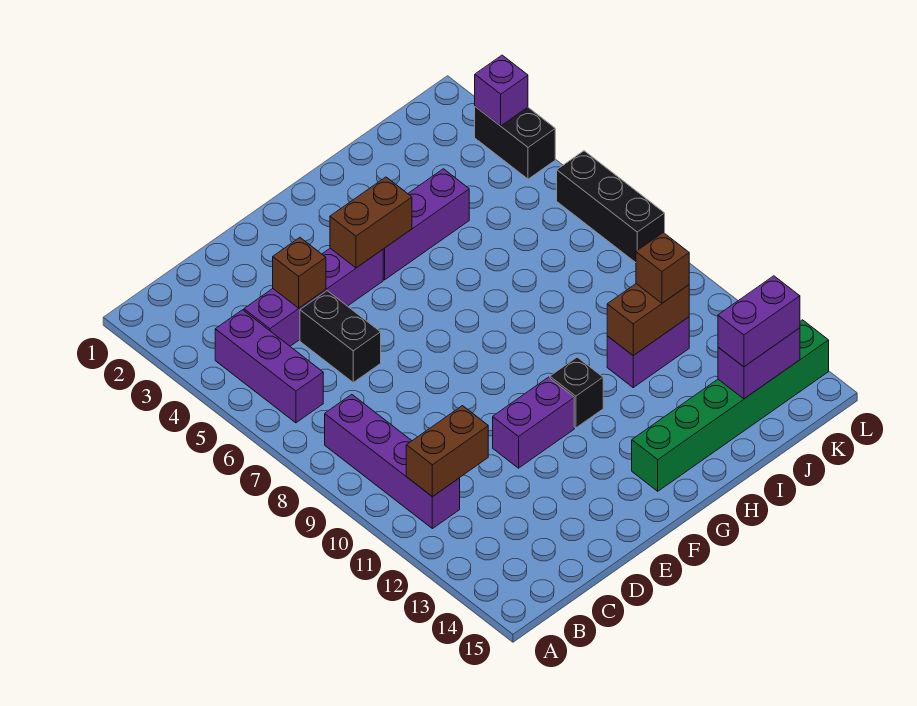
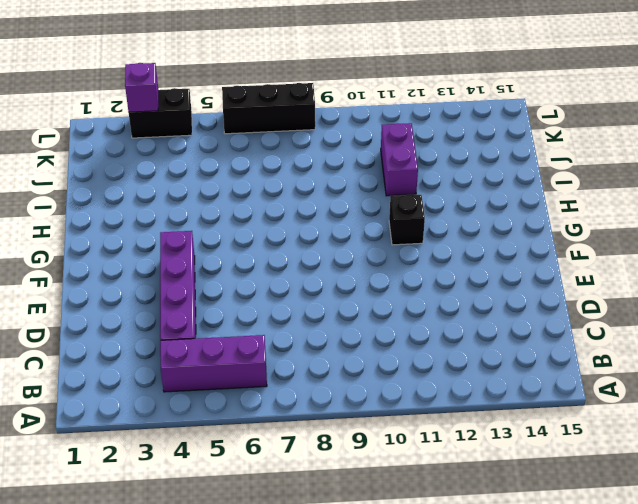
none -> purple brick B8:B11 level 1
none -> black brick D5:D6 level 1
none -> purple brick E11:F11 level 1

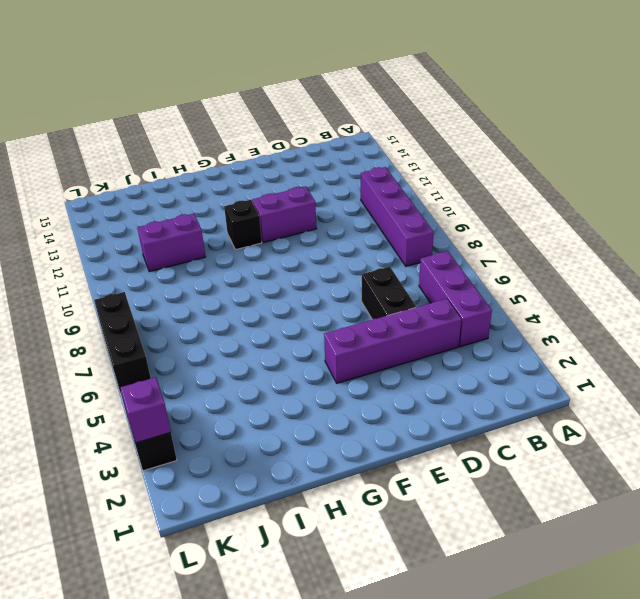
none -> purple brick G4:I4 level 1
none -> green brick G14:L14 level 1
none -> brown brick B11:C11 level 2

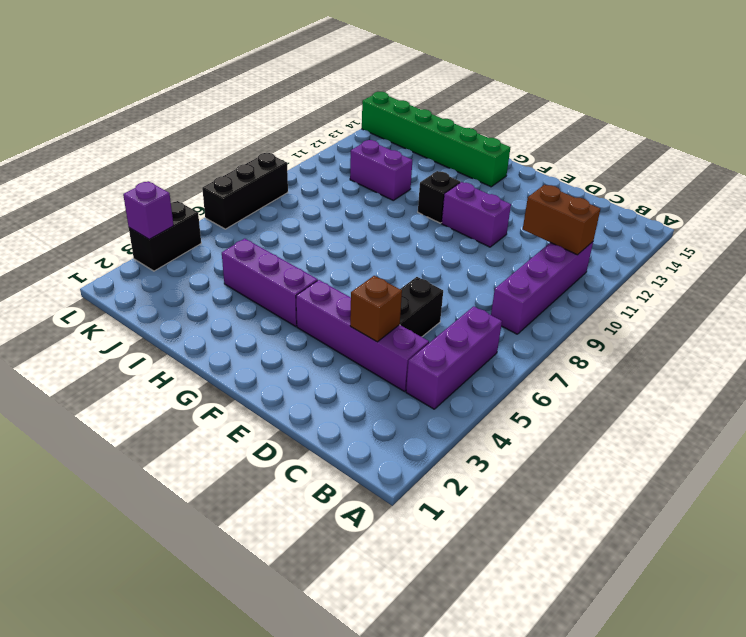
none -> brown brick F4:G4 level 2
none -> brown brick I11:J11 level 2
none -> purple brick J14:K14 level 2

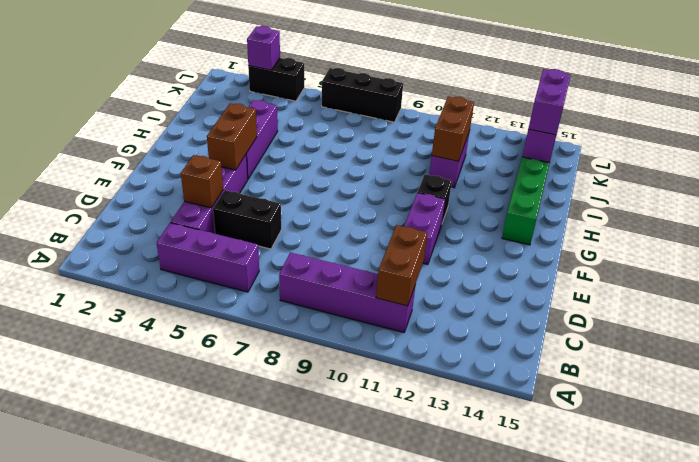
none -> brown brick J11 level 3

